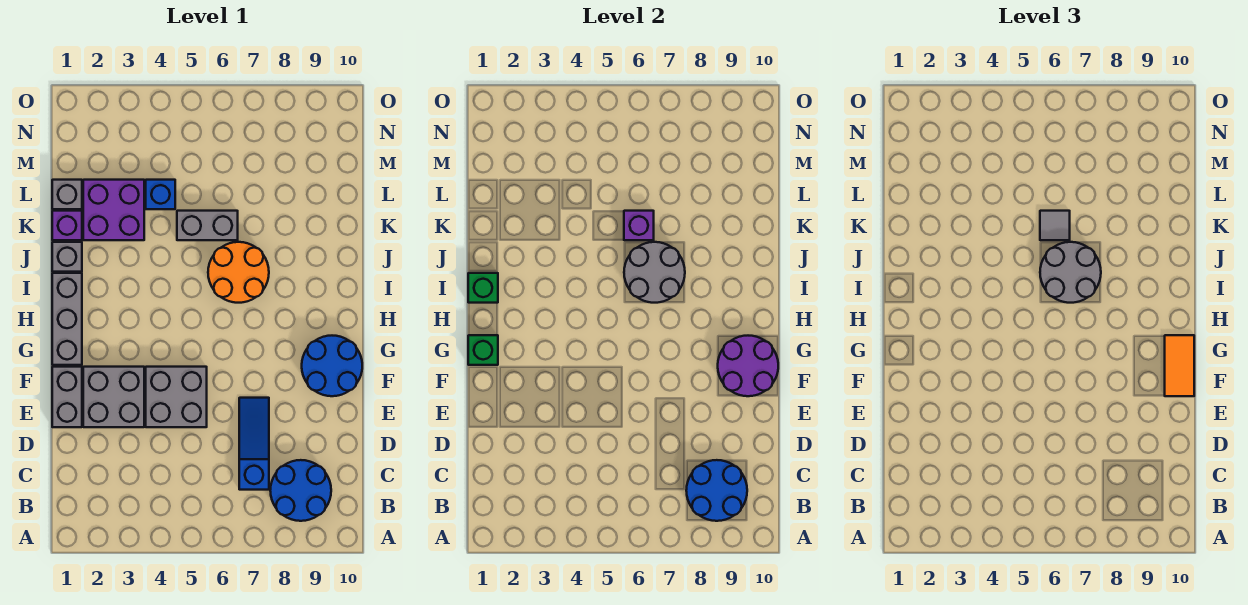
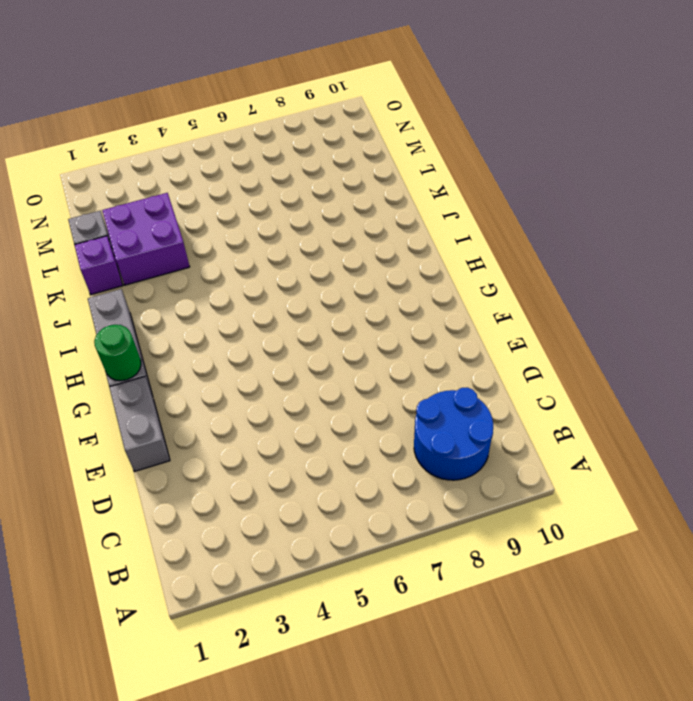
green round brick G1 level 2 -> green brick G1 level 2
none -> blue slope C7:E7 level 1 top C
none -> grey brick E2:F3 level 1
none -> grey brick E4:F5 level 1

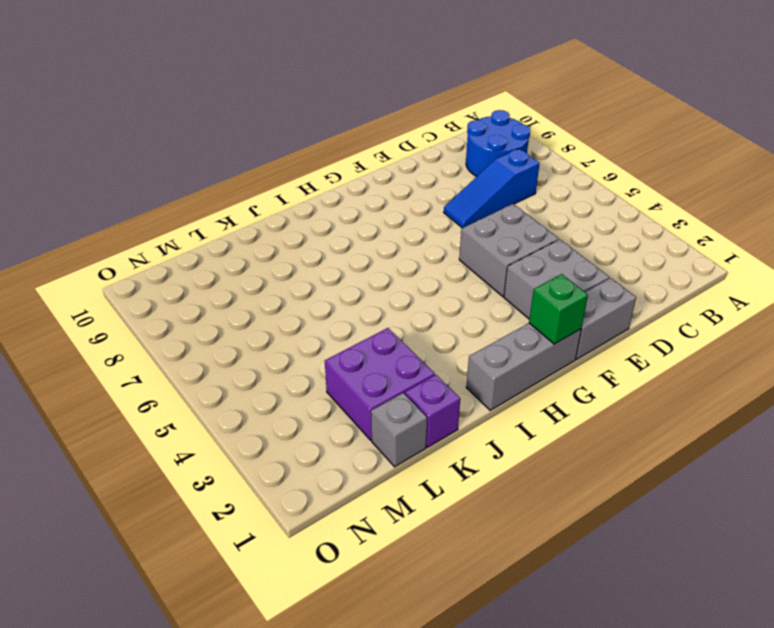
none -> blue round brick F9:G10 level 1
none -> orange round brick I6:J7 level 1
none -> grey brick J1 level 1

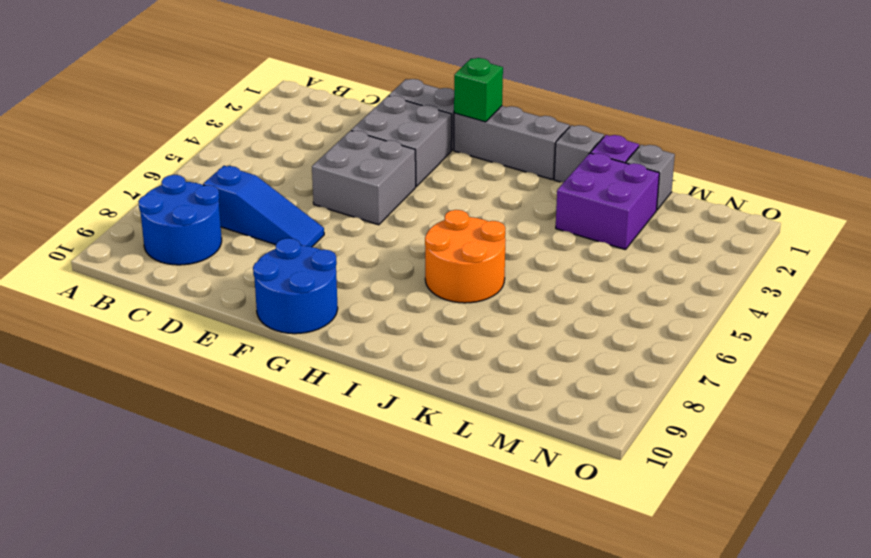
none -> grey brick K5:K6 level 1
none -> blue brick L4 level 1
none -> blue round brick B8:C9 level 2

